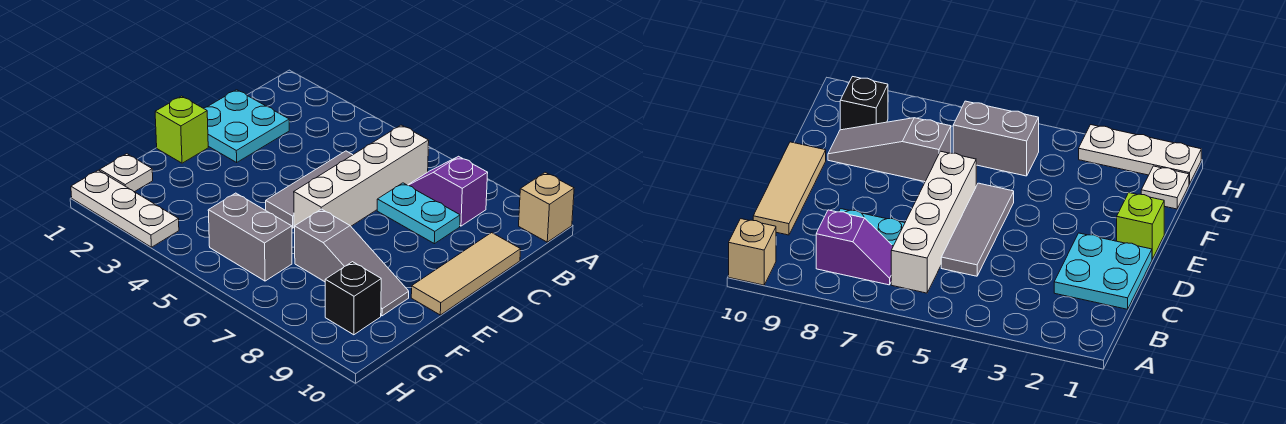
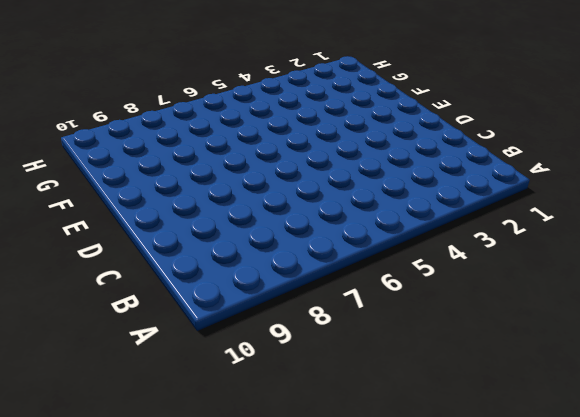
none -> tan brick A10 level 1
none -> white brick B6:E6 level 1
none -> purple slope B7:B8 level 1 top 8

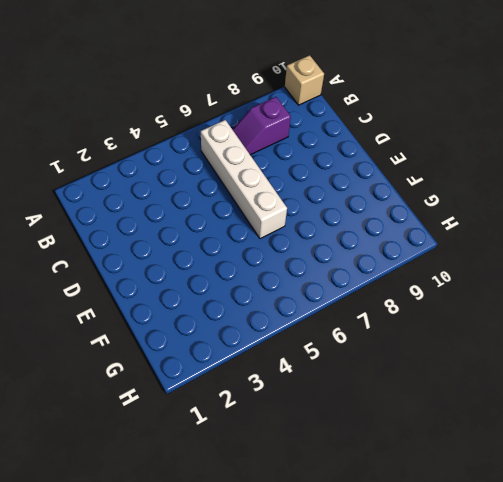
none -> cyan plate C1:D2 level 1
none -> grey tile C5:E5 level 1
none -> cyan plate C7:C8 level 1

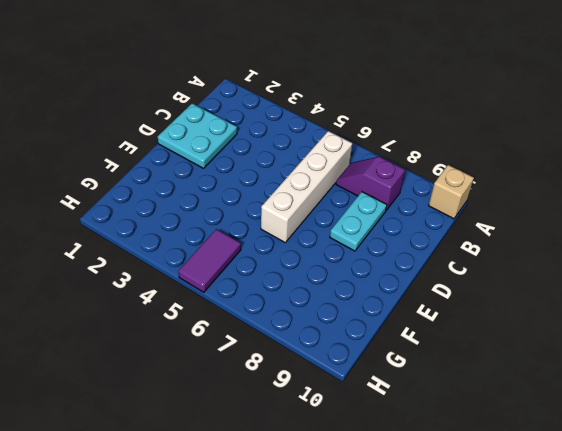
cyan plate C8:D8 level 1 -> cyan plate C7:C8 level 1
purple tile G5:H5 level 1 -> grey brick G5:G6 level 1
none -> grey tile C5:E5 level 1
none -> tan tile C10:E10 level 1
none -> lime brick E1 level 1

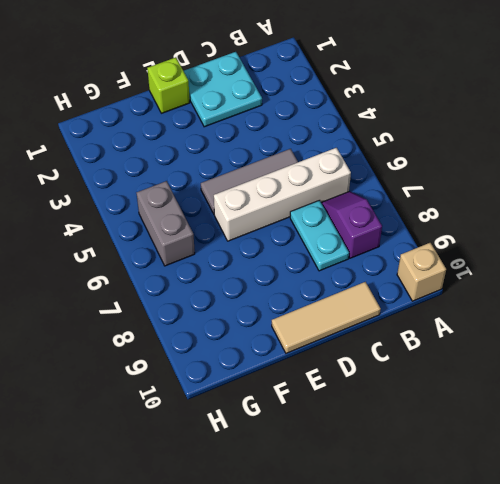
none -> grey slope F7:F9 level 1 top 7
none -> white plate G1 level 1
none -> black brick G9 level 1

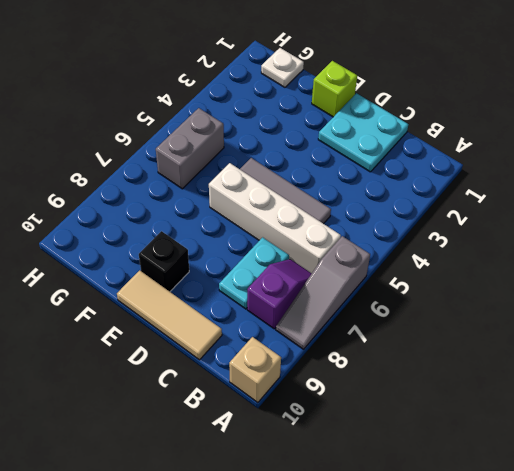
grey slope A6:A8 level 1 top 6 -> grey slope F7:F9 level 1 top 7
black brick E9 level 1 -> black brick G9 level 1
none -> white plate H1:H3 level 1

